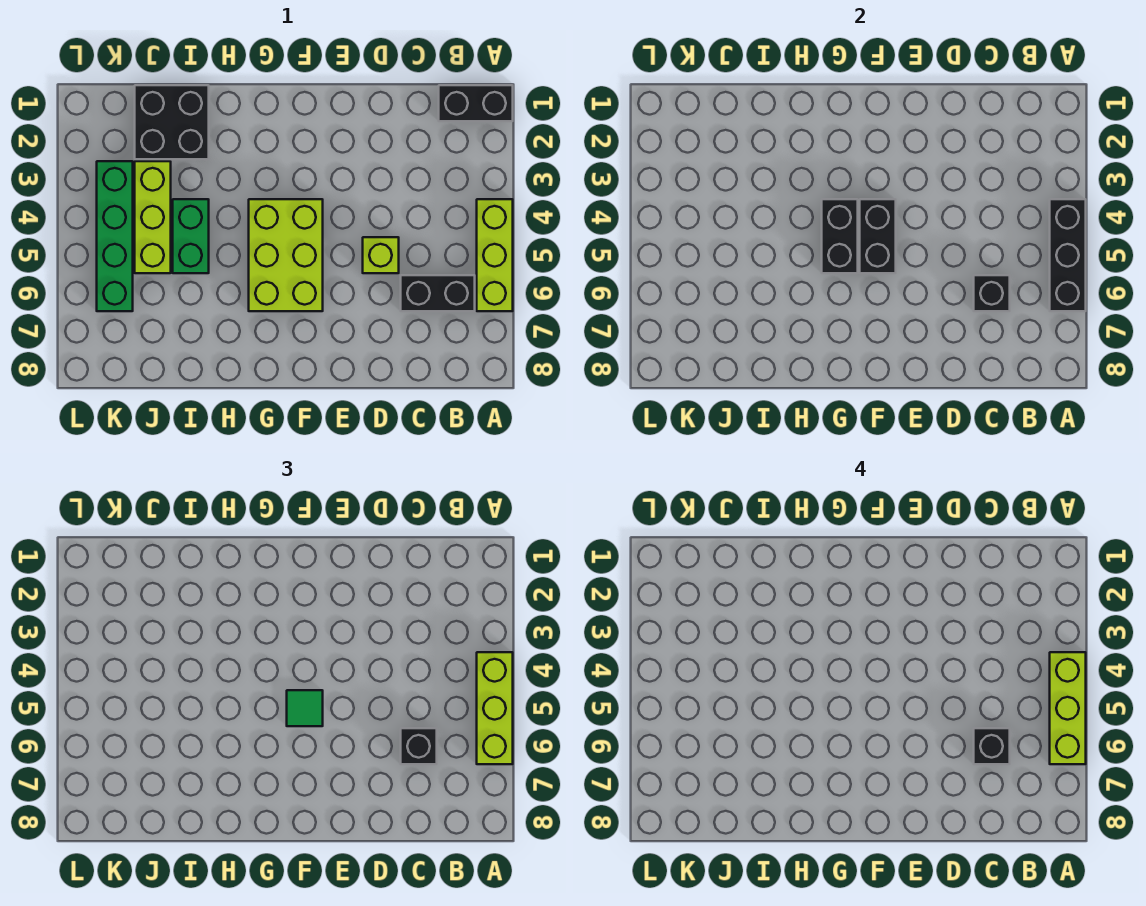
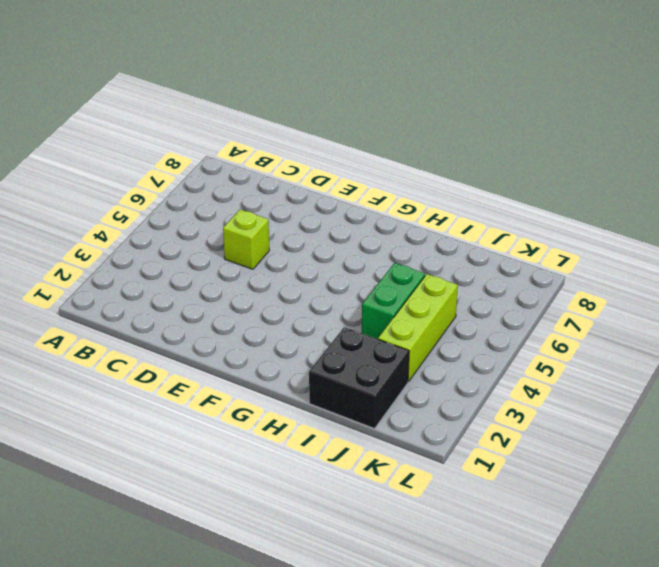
none -> black brick A1:B1 level 1
none -> lime brick A4:A6 level 1
none -> black brick B6:C6 level 1

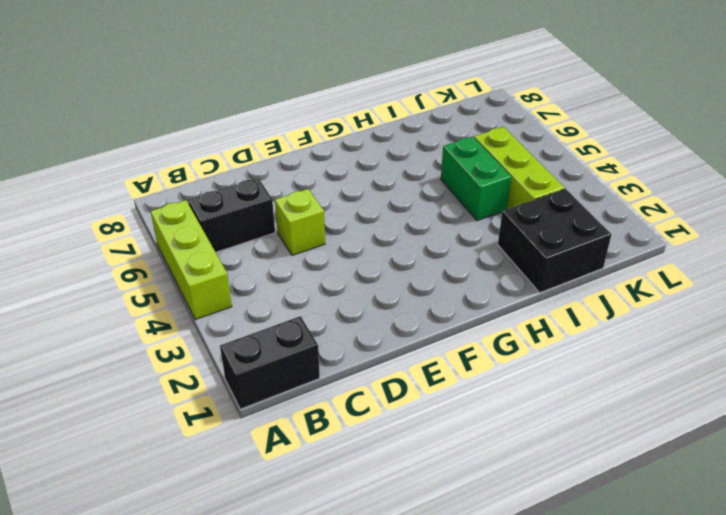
none -> lime brick F4:G6 level 1
none -> green brick K3:K6 level 1
none -> black brick A4:A6 level 2

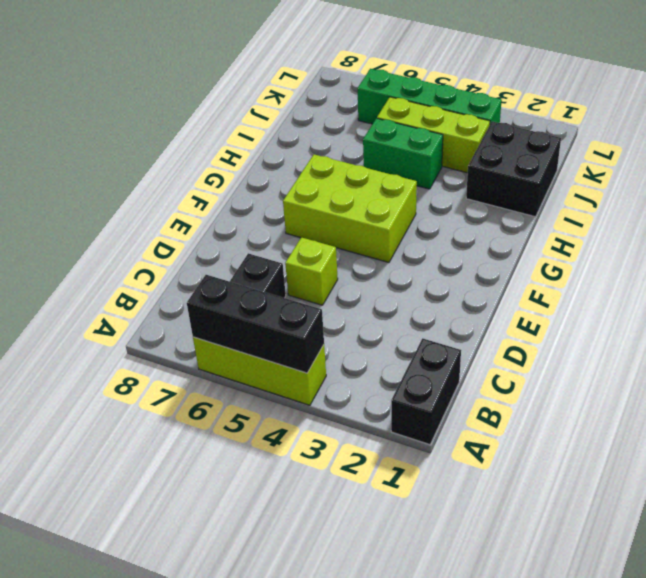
none -> black brick C6 level 2
none -> black brick F4:F5 level 2
none -> black brick G4:G5 level 2

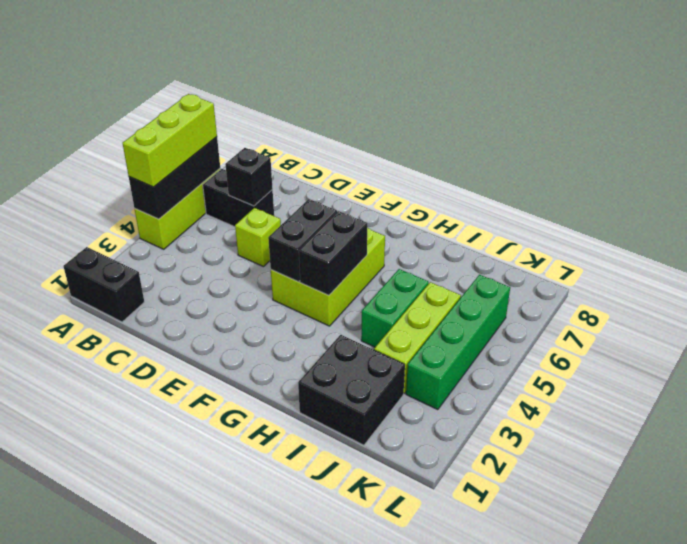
none -> black brick C6 level 3
none -> green tile F5 level 3
none -> lime brick A4:A6 level 4

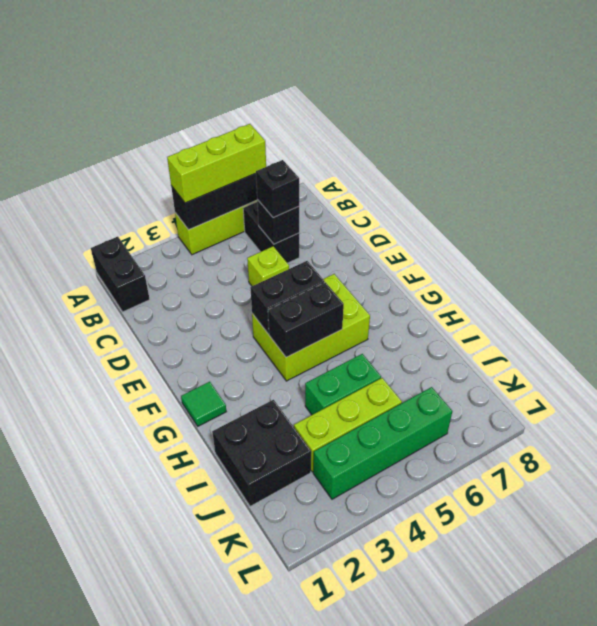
green tile G1 level 1 -> green tile F5 level 3
none -> lime brick A4:A6 level 4
none -> black brick C6 level 4

